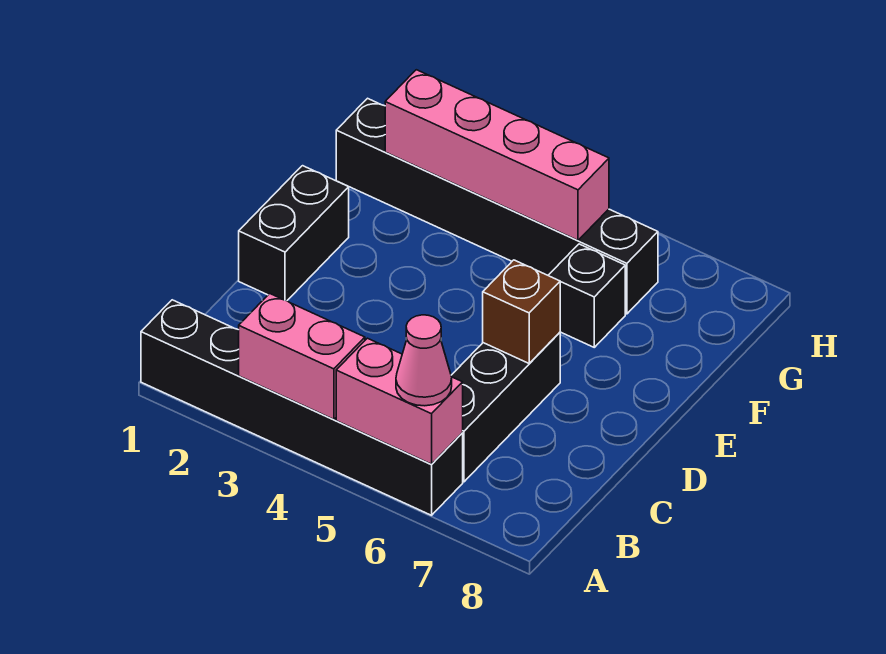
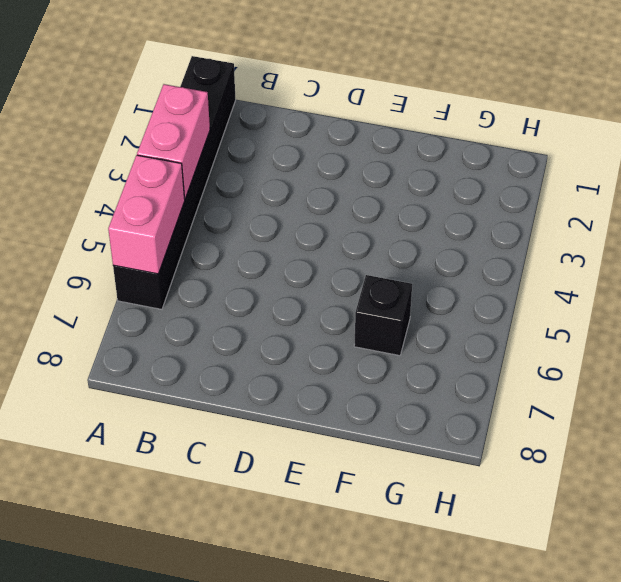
none -> black brick B6:D6 level 1
none -> black brick D1:E1 level 1

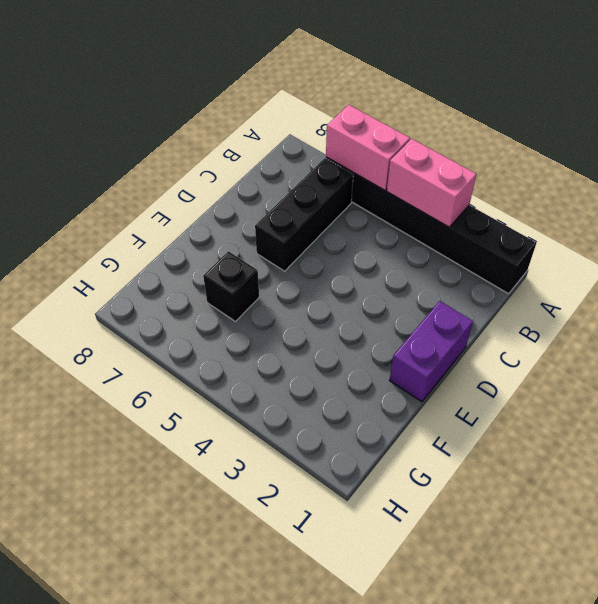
purple brick D1:E1 level 1 -> black brick D1:E1 level 1
none -> black brick G1:G6 level 1
none -> brown brick D6 level 2

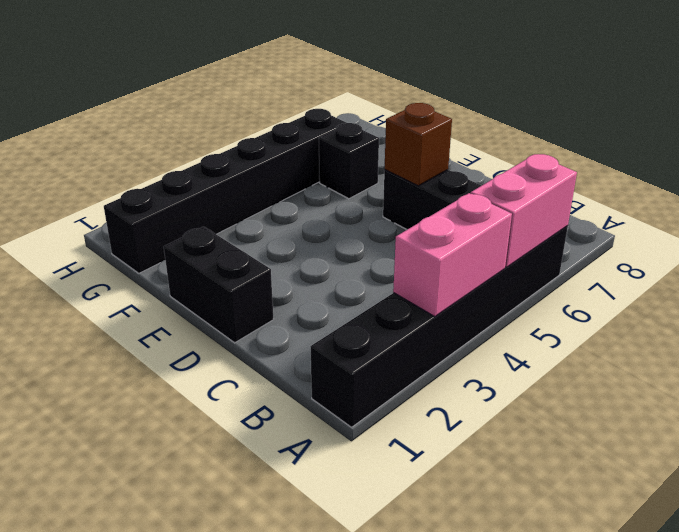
none -> pink brick G2:G5 level 2
none -> pink cone A6 level 3

